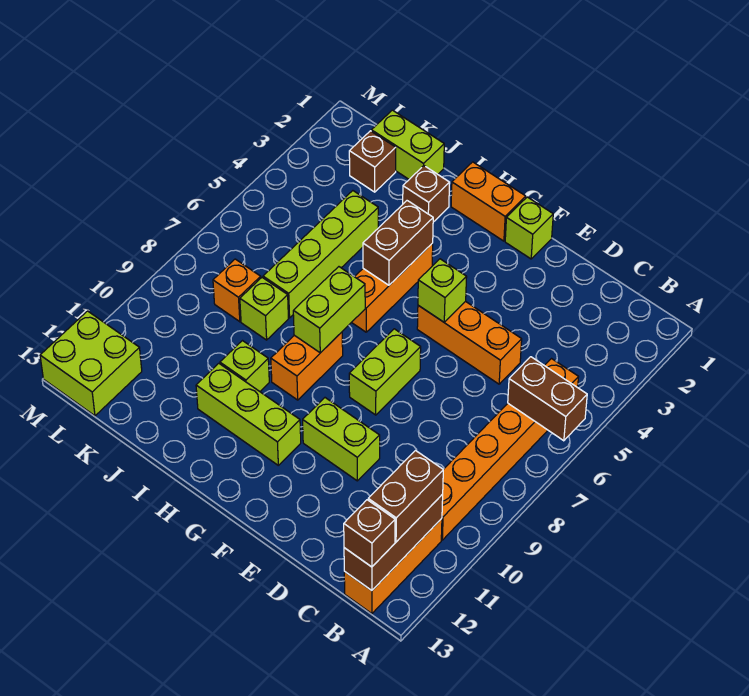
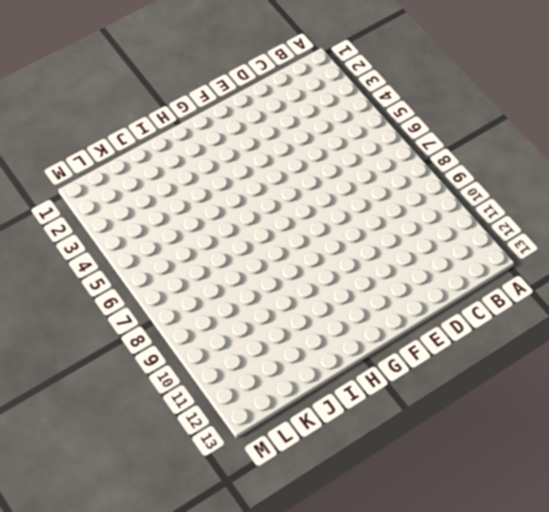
none -> orange brick B5:B10 level 1
none -> orange brick B11:B13 level 1
none -> orange brick D5:F5 level 1

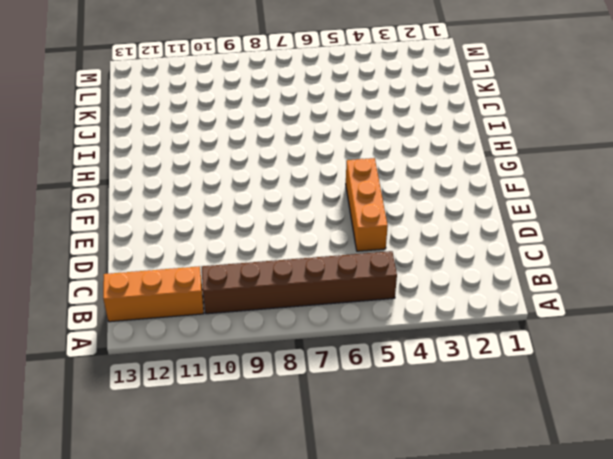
brown brick B5:B10 level 1 -> orange brick B5:B10 level 1
none -> lime brick E10:F10 level 1
none -> lime brick F1 level 1
none -> lime brick F7:F8 level 1

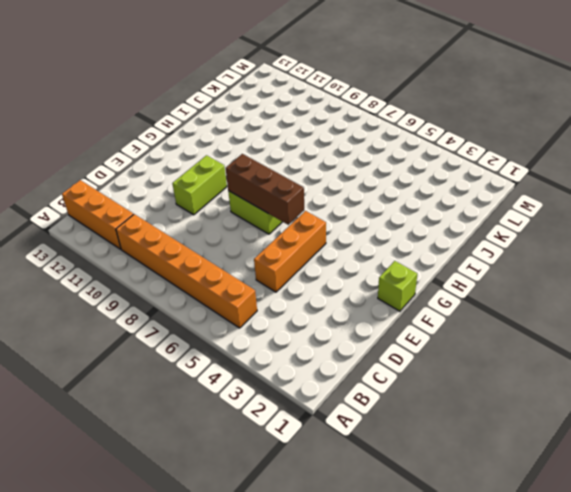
brown brick F6:F8 level 2 -> brown brick B11:B13 level 2
none -> orange brick G1:H1 level 1
none -> lime brick G11:I11 level 1
none -> orange brick H4:H6 level 1

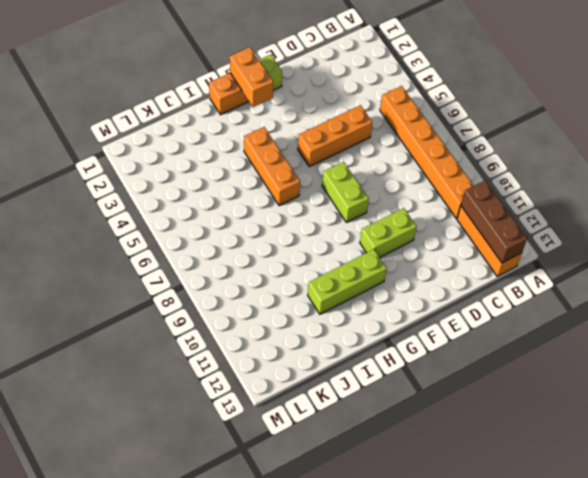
orange brick G1:G2 level 2 -> orange brick H8:H9 level 1
none -> brown brick I2 level 1
none -> lime brick I10 level 1
none -> lime brick J1:K1 level 1

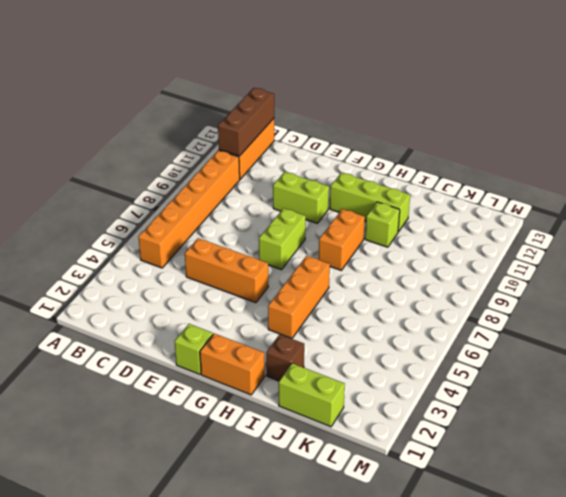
none -> lime brick J4:J7 level 1
none -> lime brick J8 level 1
none -> brown brick K2 level 1

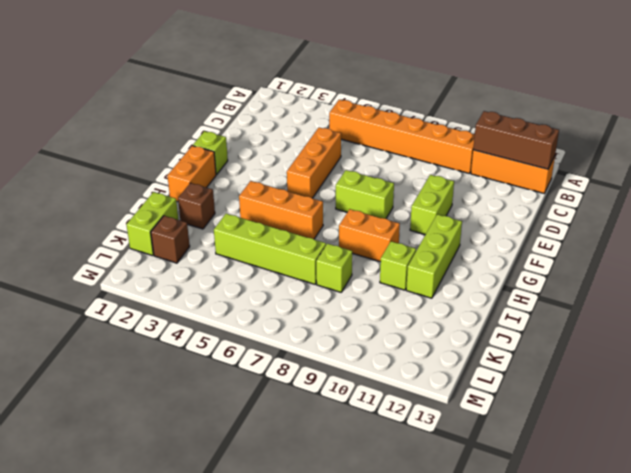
none -> orange brick K8 level 1
none -> lime brick L12:M13 level 1
none -> brown brick A6:B6 level 2

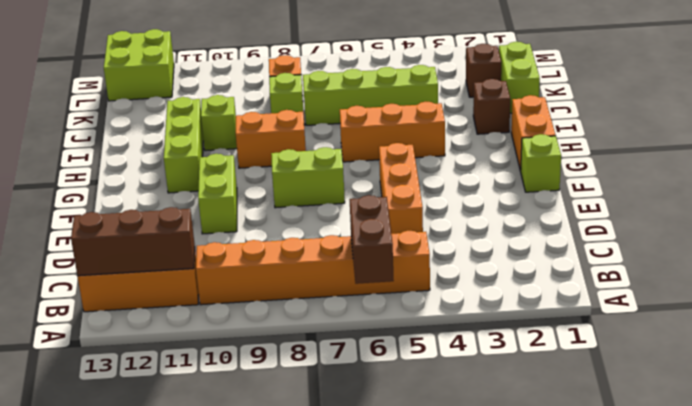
none -> lime brick F5 level 2
none -> brown brick H4:H5 level 2
none -> lime brick H7:H8 level 2

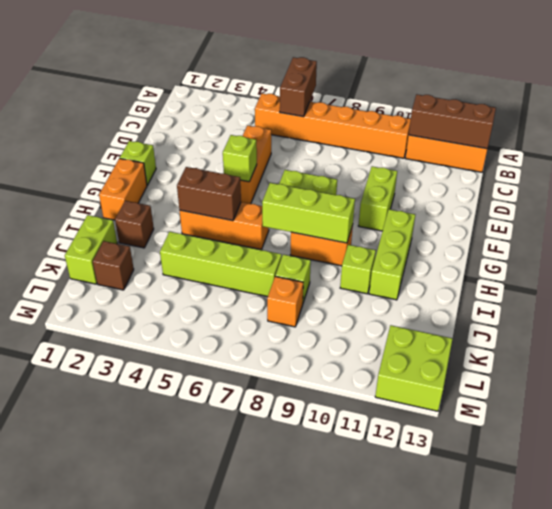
lime brick H7:H9 level 2 -> lime brick H7:H8 level 2
none -> brown brick B11:B12 level 3
none -> brown brick B13 level 3

